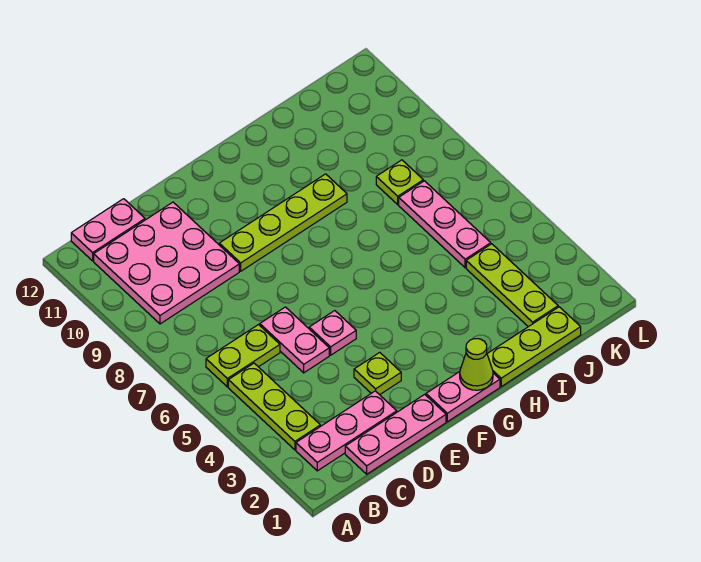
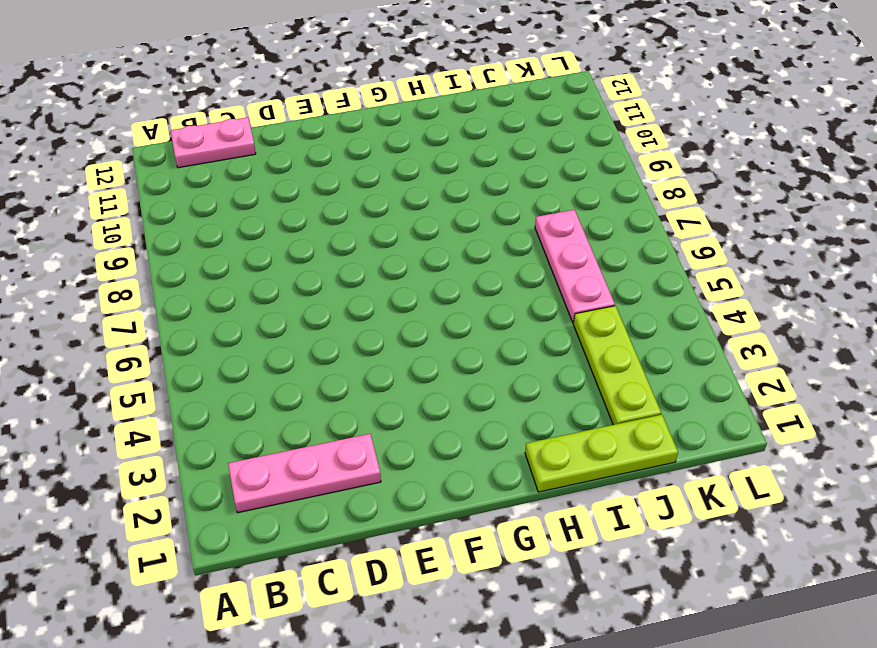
none -> lime plate B3:B5 level 1
none -> lime plate B6:C6 level 1
none -> pink plate B9:D11 level 1

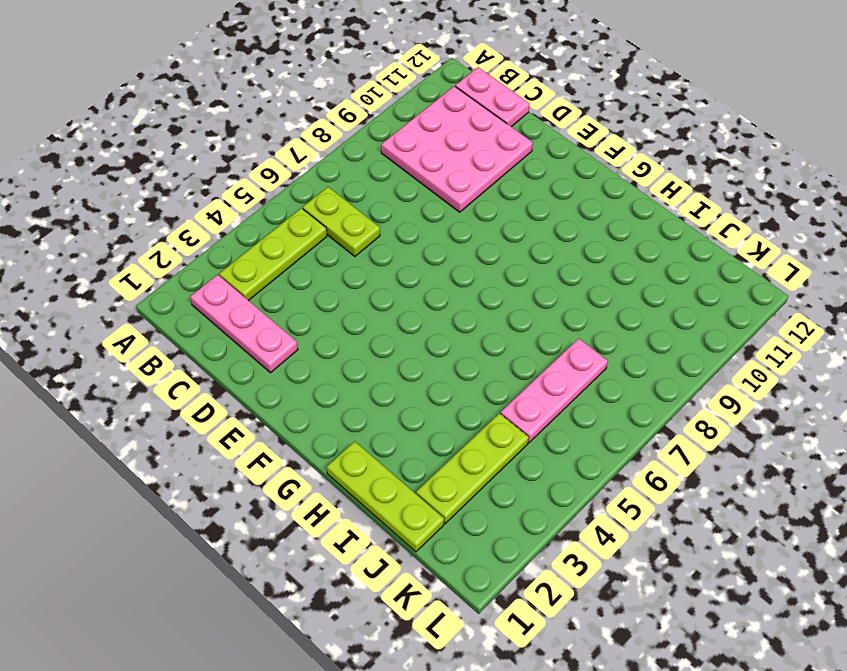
none -> pink plate C1:E1 level 1
none -> pink plate D5:D6 level 1
none -> lime plate E3 level 1

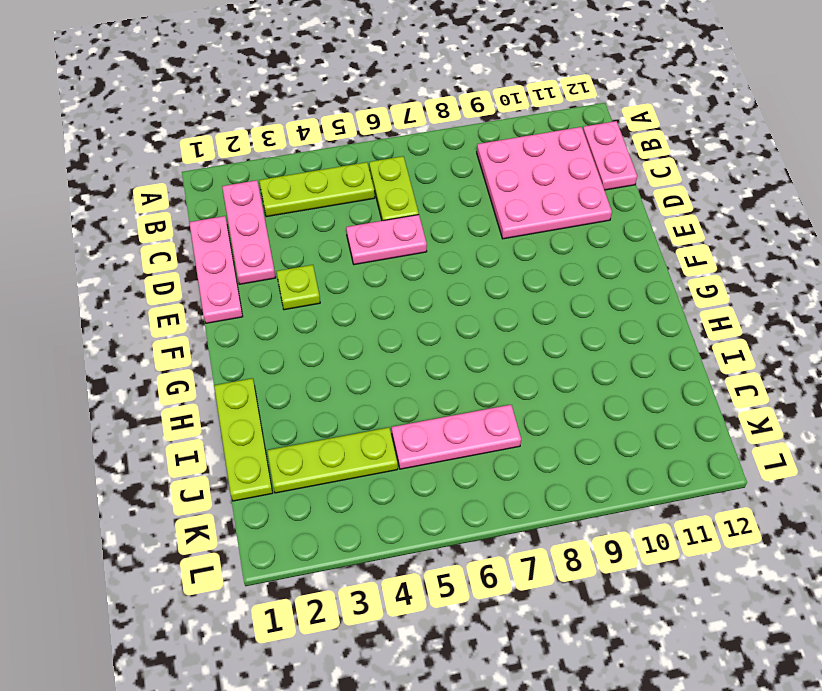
none -> pink plate E5 level 1
none -> lime plate E9:H9 level 1
none -> pink plate F1:G1 level 1

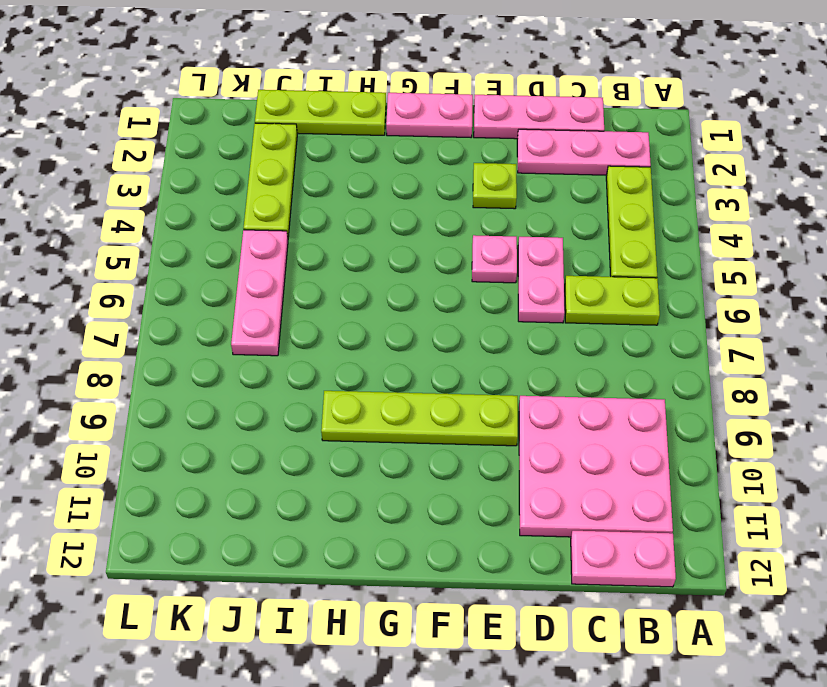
none -> lime plate J8 level 1
none -> lime cone G1 level 2

